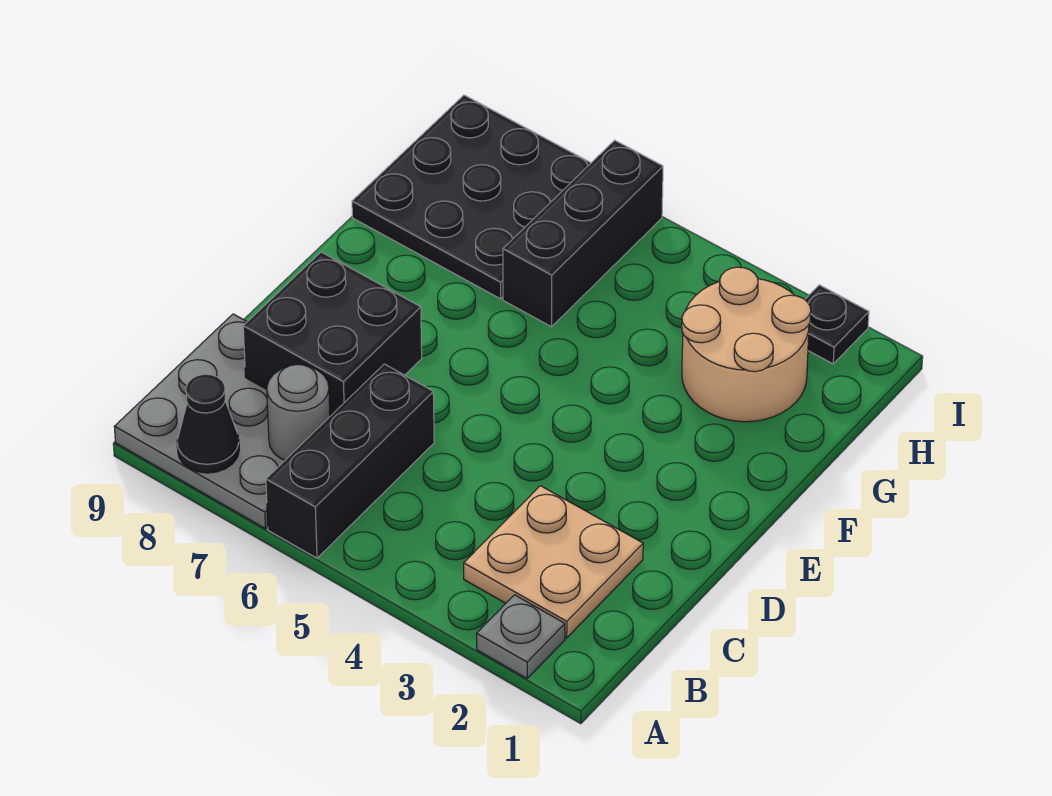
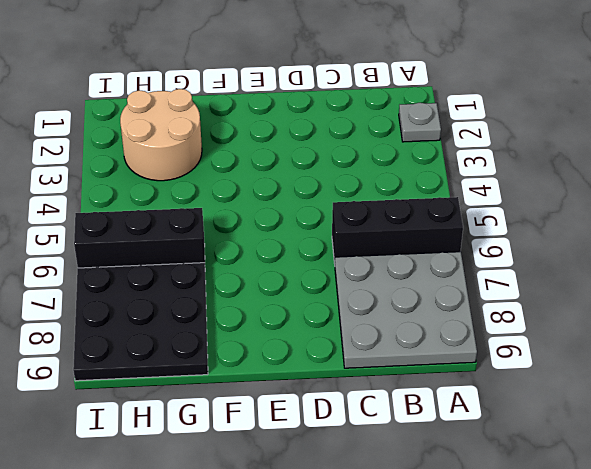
none -> tan plate B2:C3 level 1
none -> black plate I2 level 1

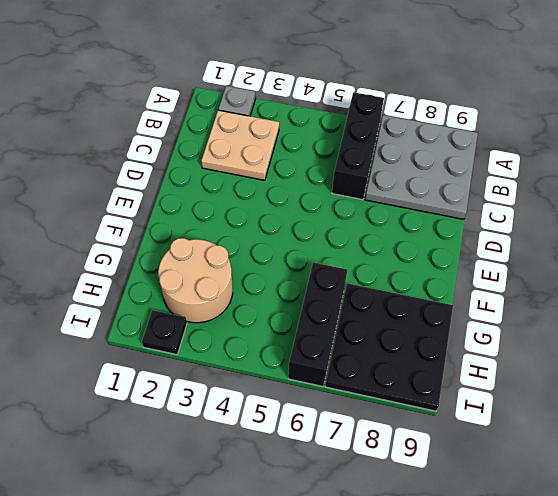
none -> black cone A8 level 2
none -> grey round brick B7 level 2

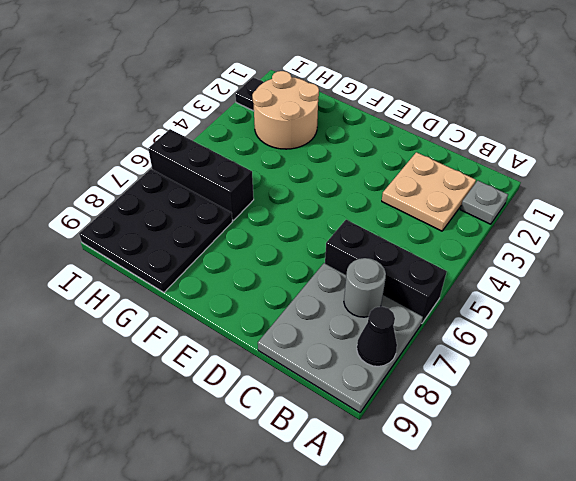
none -> black brick C7:D8 level 2

